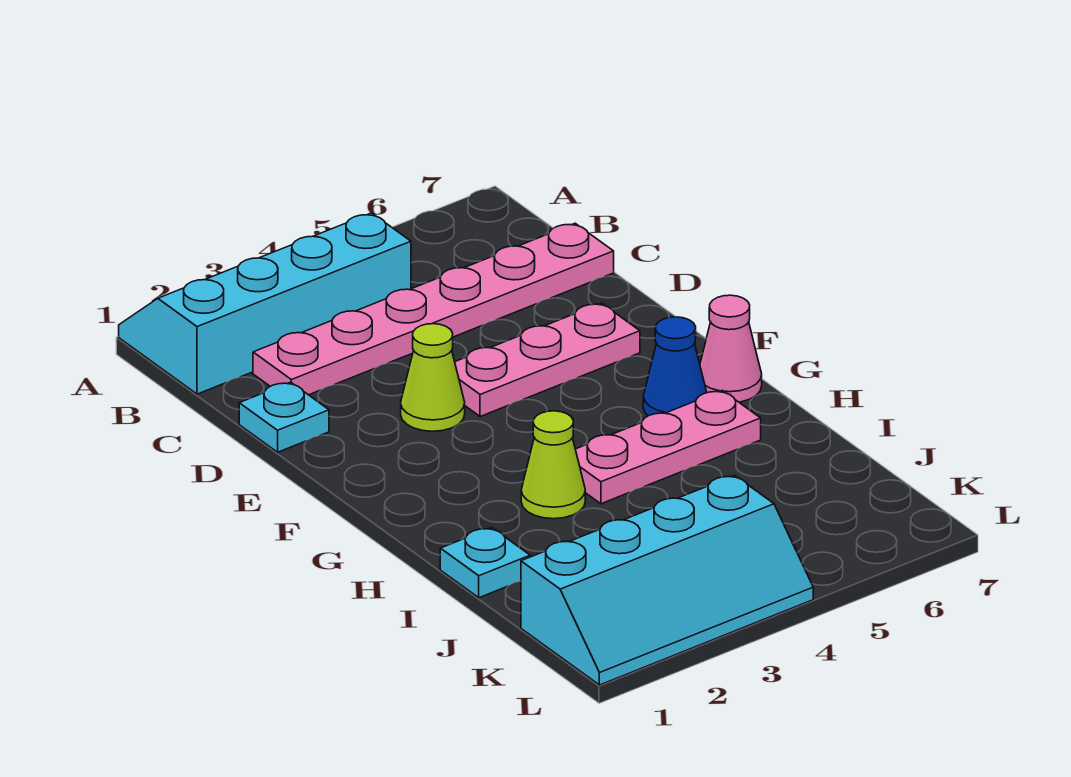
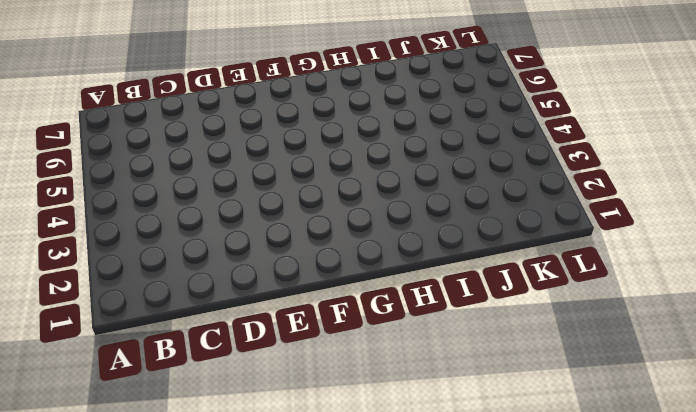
none -> cyan slope A1:B4 level 1 top B
none -> pink plate C2:C7 level 1

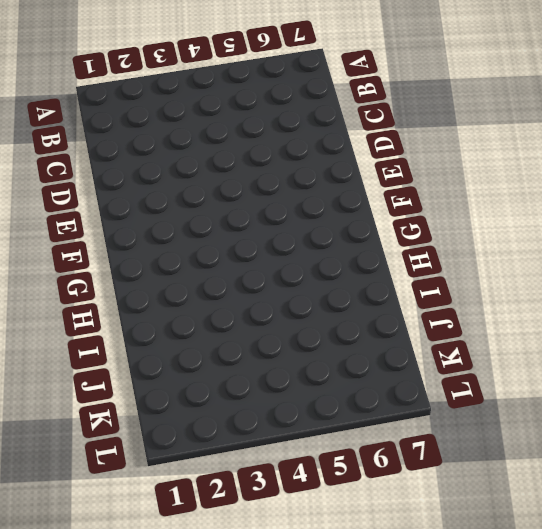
none -> cyan slope A1:B4 level 1 top B
none -> pink plate C2:C7 level 1

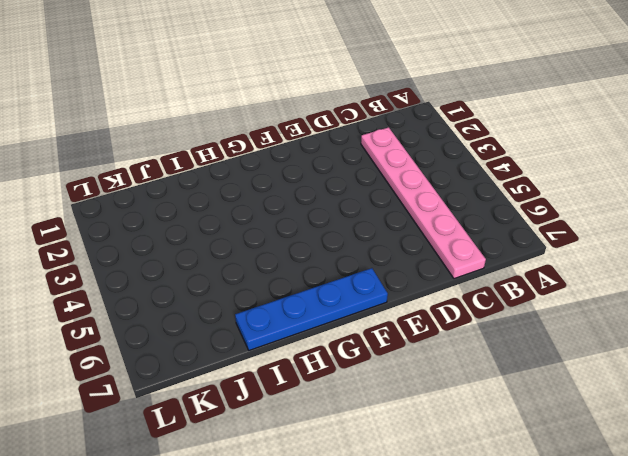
blue plate F7:I7 level 1 -> pink cone G7 level 1
none -> cyan slope A1:B4 level 1 top B
none -> cyan plate D1 level 1

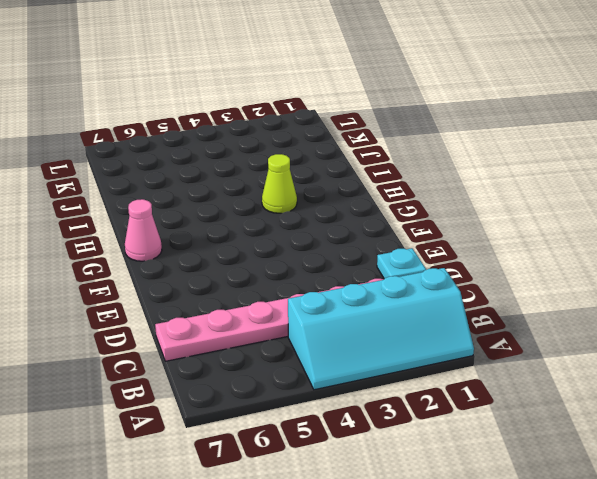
none -> lime cone E3 level 1
none -> pink plate E4:E6 level 1

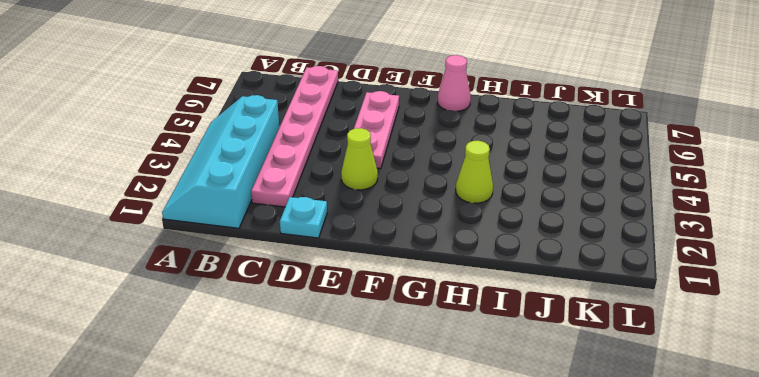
none -> blue cone G6 level 1
none -> pink plate H4:H6 level 1

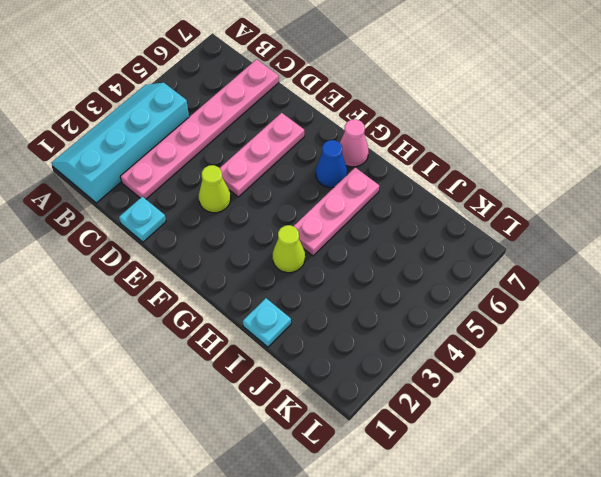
none -> cyan slope K1:L4 level 1 top K

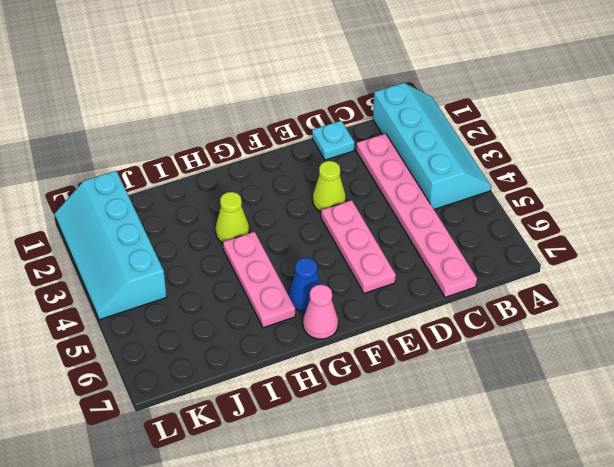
none -> cyan plate I1 level 1

